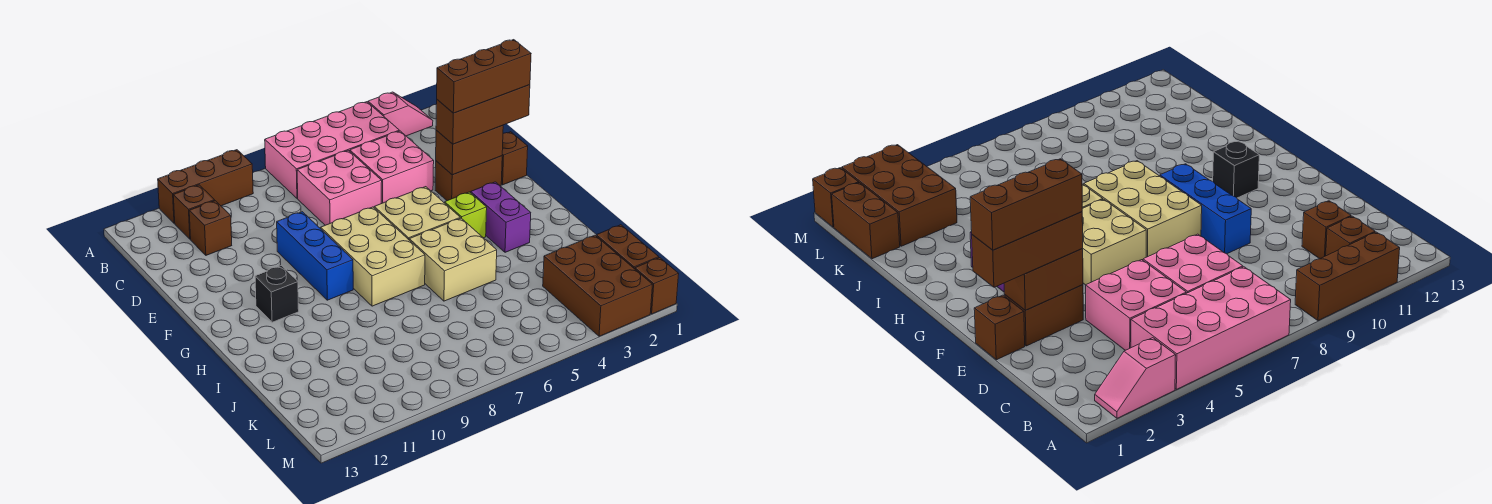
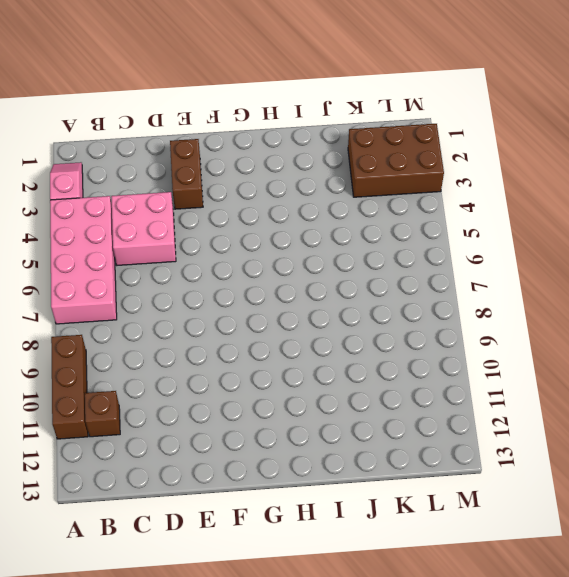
none -> pink brick C6:D7 level 1
none -> brown brick C11 level 1
none -> brown brick E1 level 1

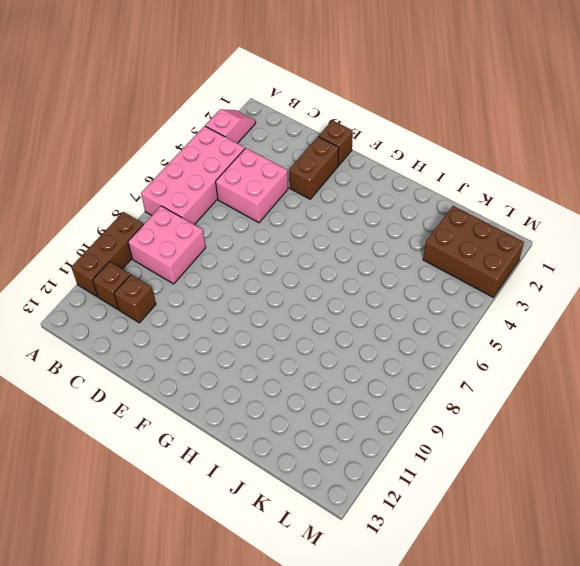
pink brick B8:C9 level 1 -> pink brick C6:D7 level 1
none -> blue brick E9:G9 level 1
none -> tan brick F5:G6 level 1
none -> tan brick F7:H8 level 1

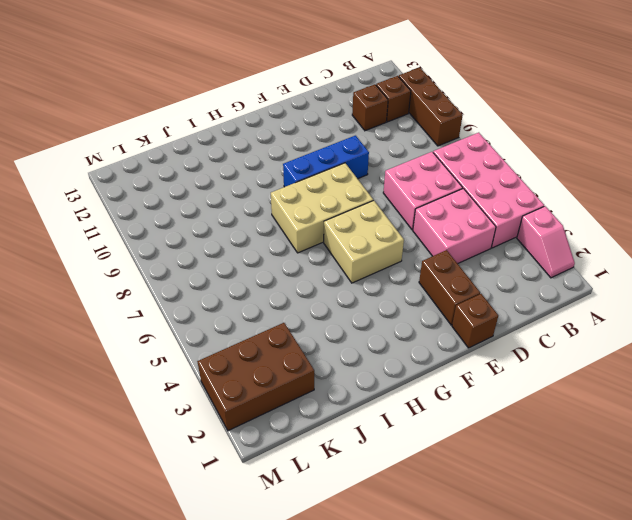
none -> purple brick G3:H3 level 1
none -> lime brick G4 level 1
none -> black brick G11 level 1

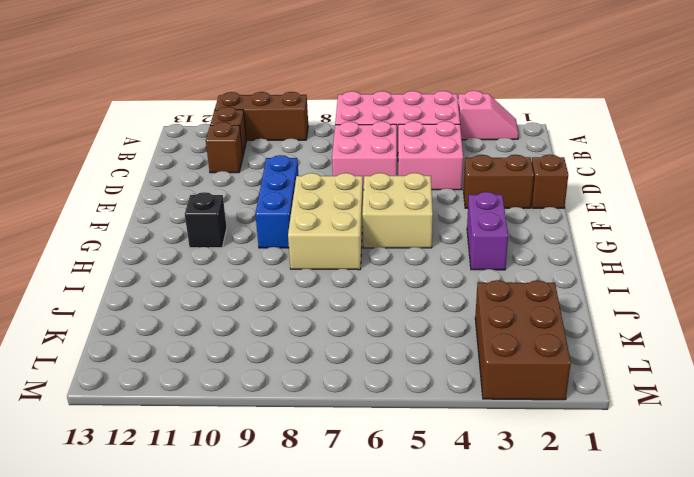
none -> lime brick G4 level 1
none -> tan brick H5:I6 level 1
none -> brown brick K1:L1 level 1

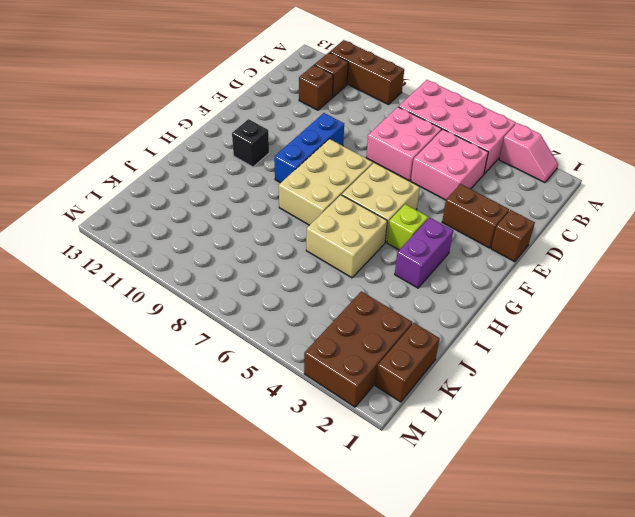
none -> brown brick M1 level 1
none -> brown brick E2:E3 level 2
none -> brown brick E1:E3 level 3

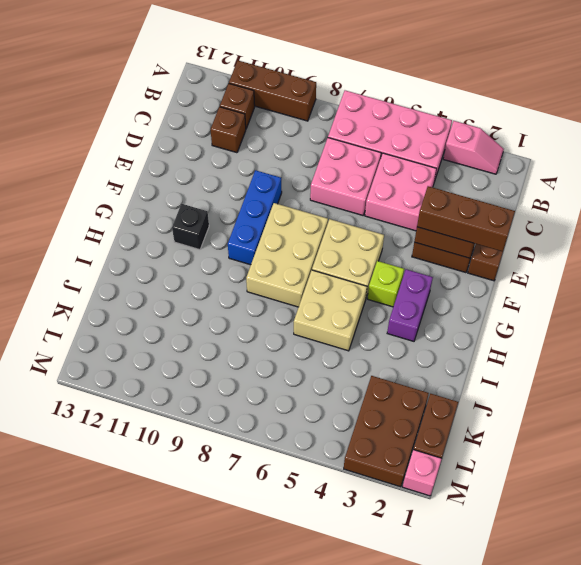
pink brick M1 level 1 -> brown brick M1 level 1
none -> brown brick E1:E3 level 4

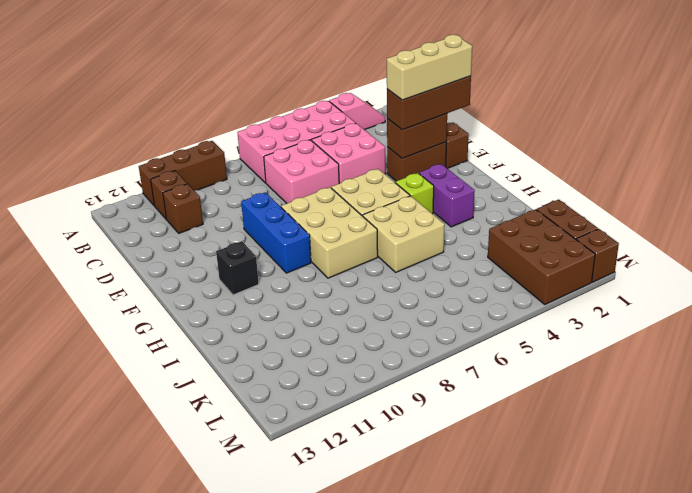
tan brick E1:E3 level 4 -> brown brick E1:E3 level 4

